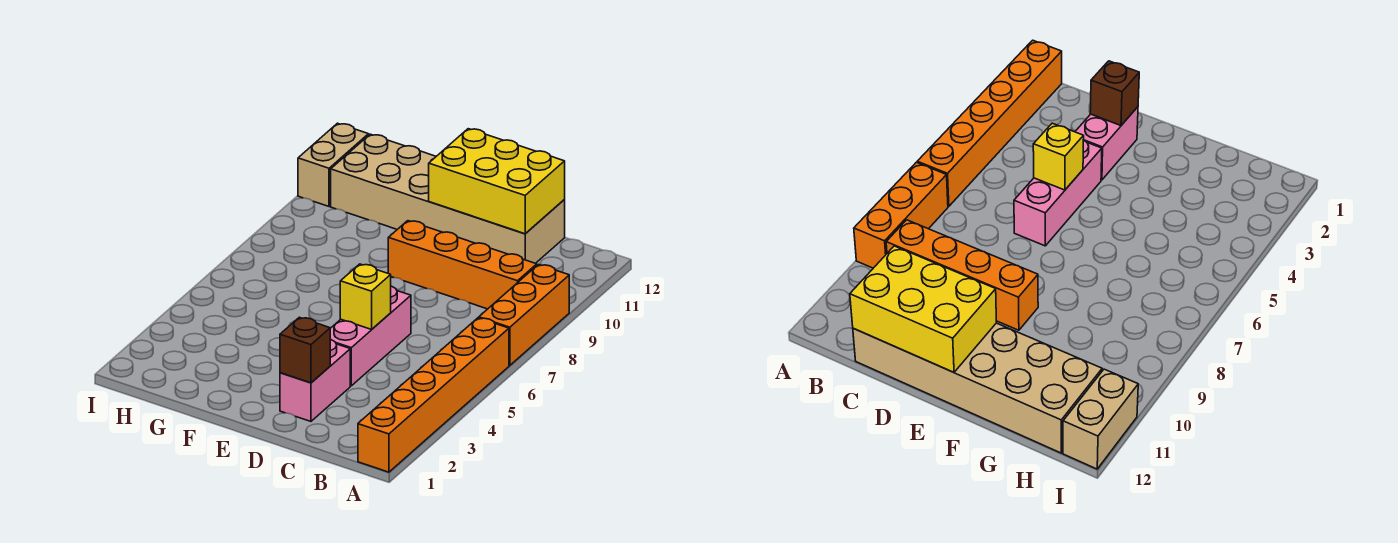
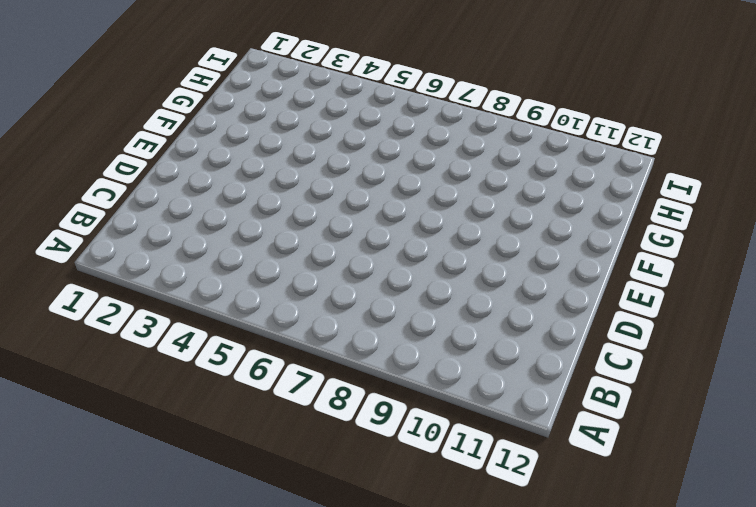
none -> orange brick A1:A6 level 1
none -> orange brick A7:A9 level 1

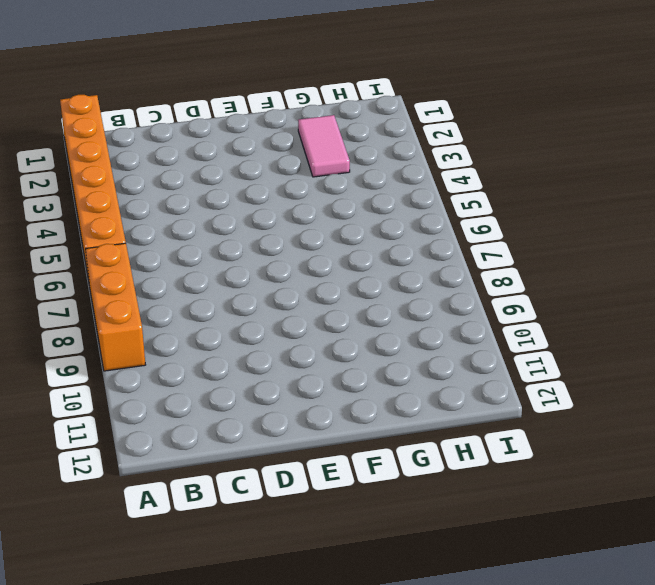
pink tile G2:G3 level 1 -> none
none -> orange brick B9:E9 level 1
none -> tan brick C11:H12 level 1

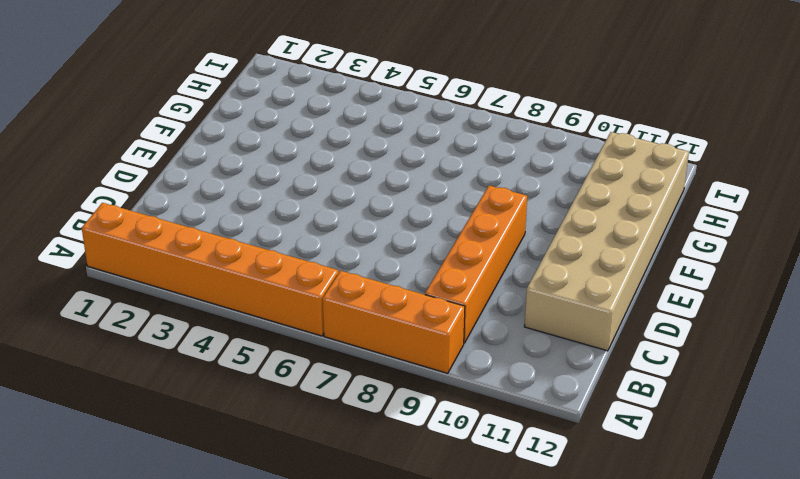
none -> pink brick D2:D3 level 1
none -> pink brick D4:D6 level 1

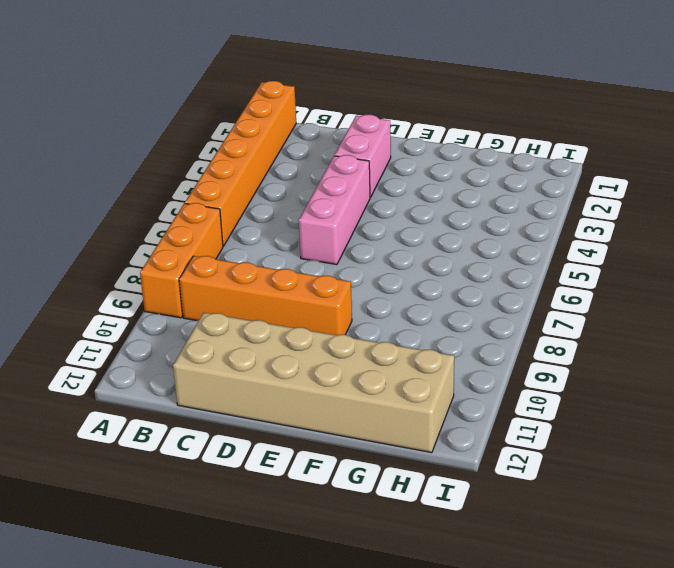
none -> tan brick I11:I12 level 1
none -> yellow brick C11:E12 level 2

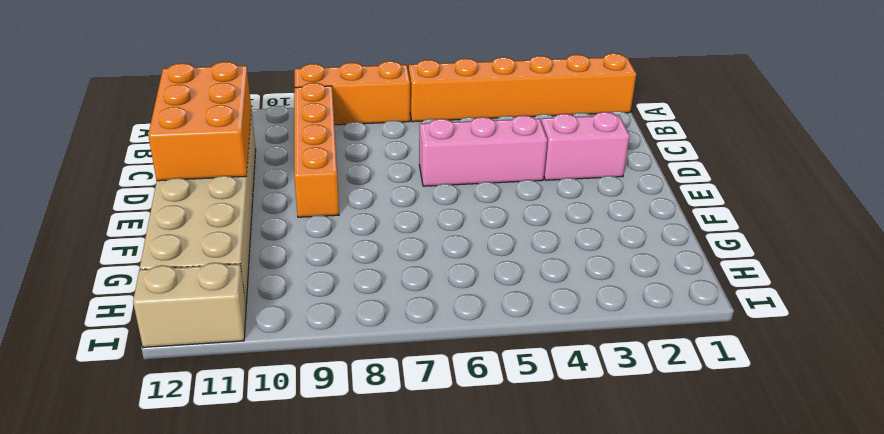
orange brick C11:E12 level 2 -> yellow brick C11:E12 level 2
none -> brown brick D2 level 2
none -> yellow brick D5 level 2

